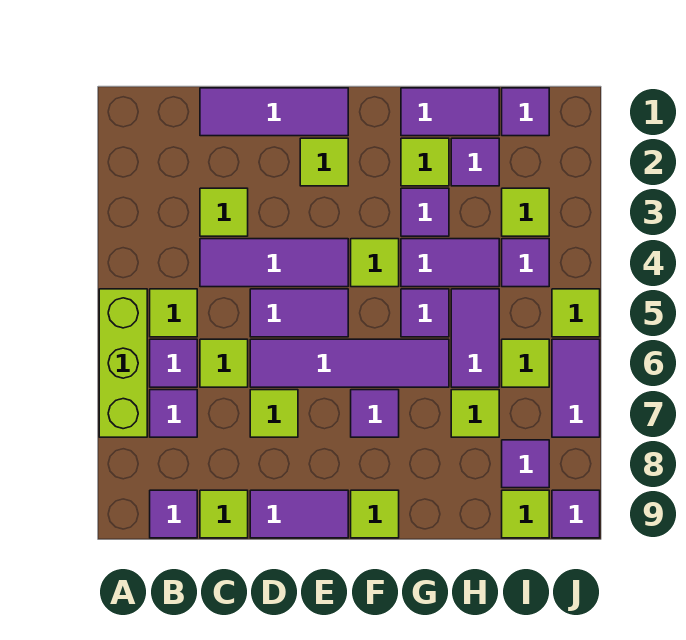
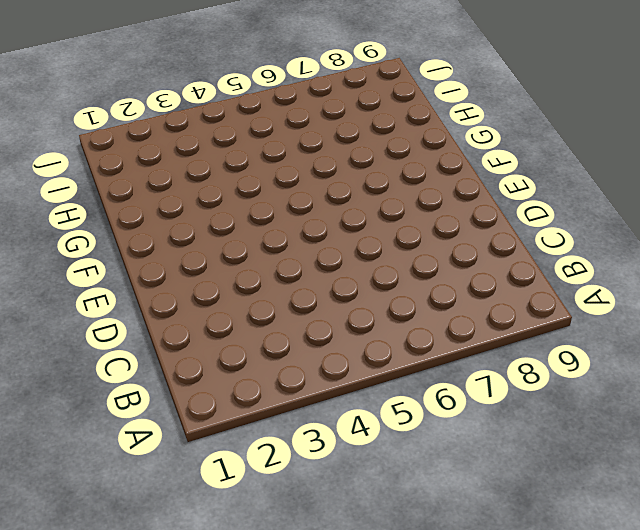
none -> lime brick A5:A7 level 1
none -> lime tile B5 level 1
none -> purple tile B6 level 1
none -> purple tile B7 level 1

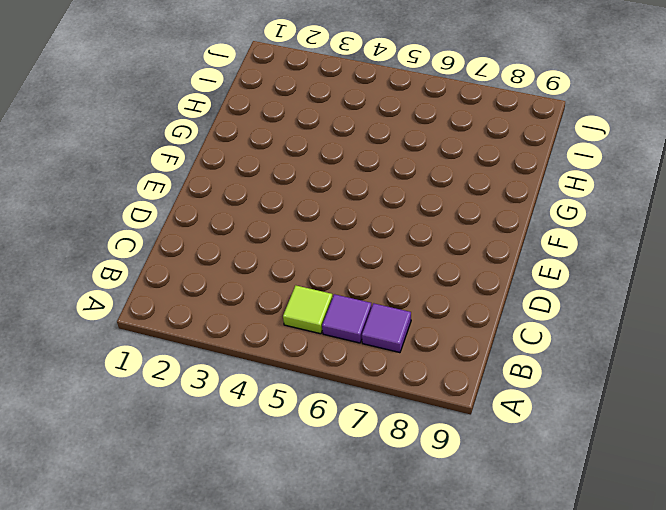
none -> lime brick A5:A7 level 1
none -> purple tile B9 level 1
none -> purple tile C1:E1 level 1
none -> lime tile C3 level 1

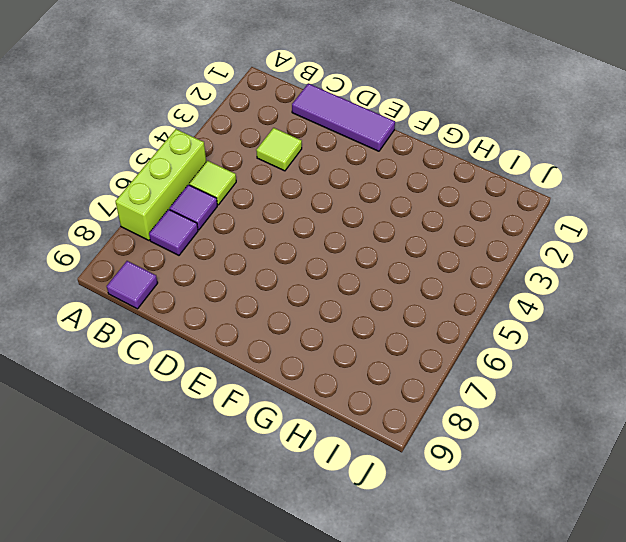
none -> purple tile C4:E4 level 1
none -> lime tile C6 level 1
none -> lime tile C9 level 1
none -> purple tile D5:E5 level 1

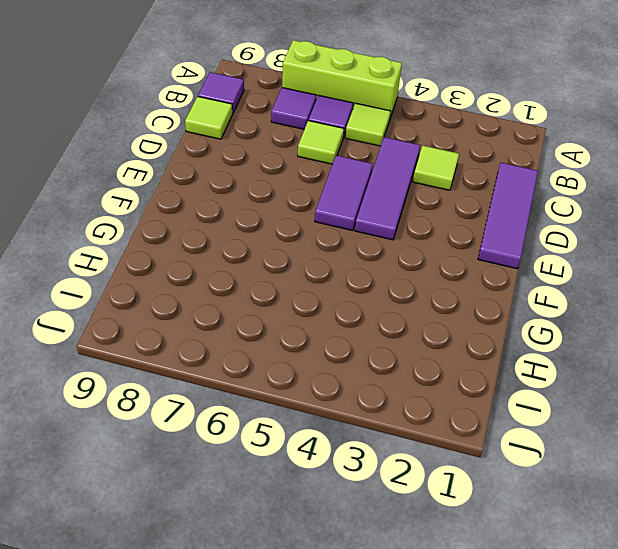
none -> purple tile D6:G6 level 1
none -> lime tile D7 level 1
none -> purple tile D9:E9 level 1
none -> lime tile E2 level 1

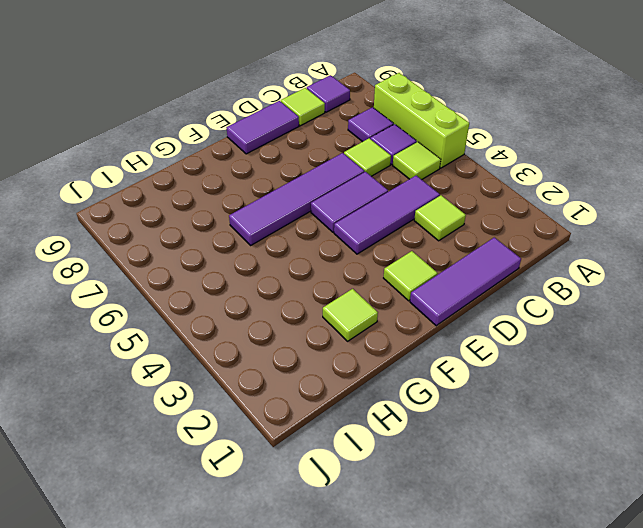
none -> lime tile D7 level 1
none -> lime tile F4 level 1
none -> purple tile F7 level 1
none -> lime tile F9 level 1

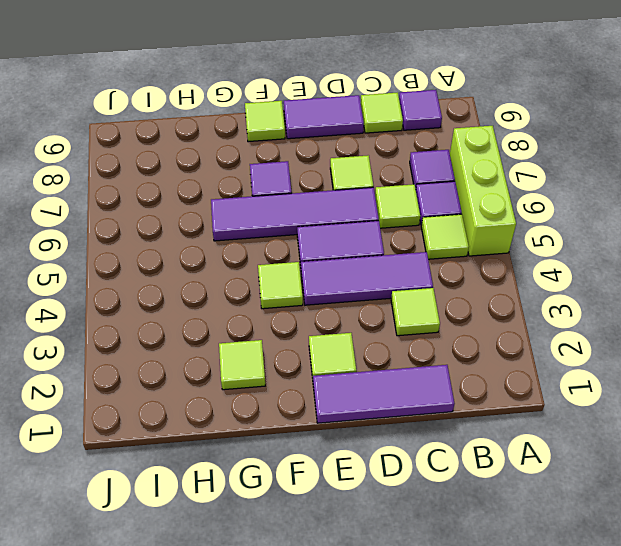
none -> purple tile G1:H1 level 1
none -> purple tile G3 level 1
none -> purple tile G4:H4 level 1
none -> purple tile G5 level 1

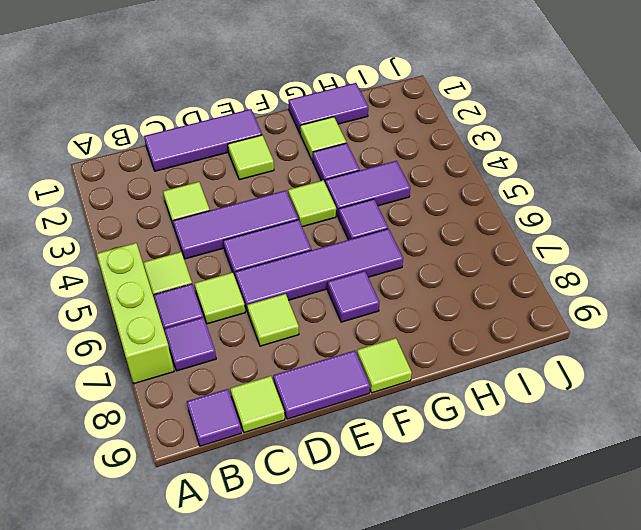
none -> purple tile H2 level 1
none -> purple tile H5:H6 level 1
none -> lime tile H7 level 1
none -> purple tile I1 level 1

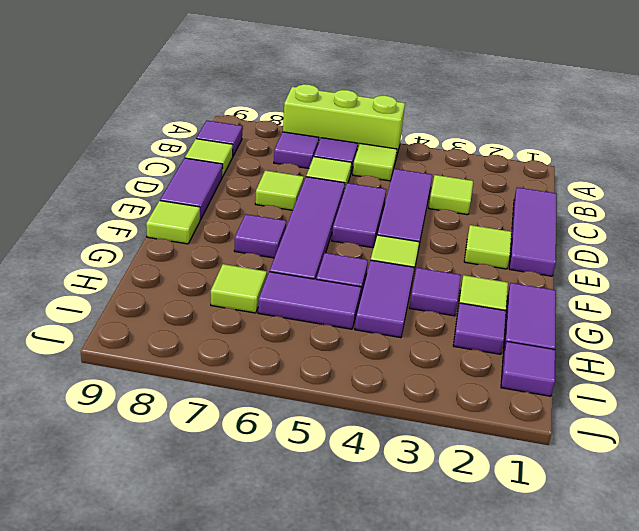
none -> lime tile I3 level 1
none -> purple tile I4 level 1
none -> lime tile I6 level 1
none -> purple tile I8 level 1

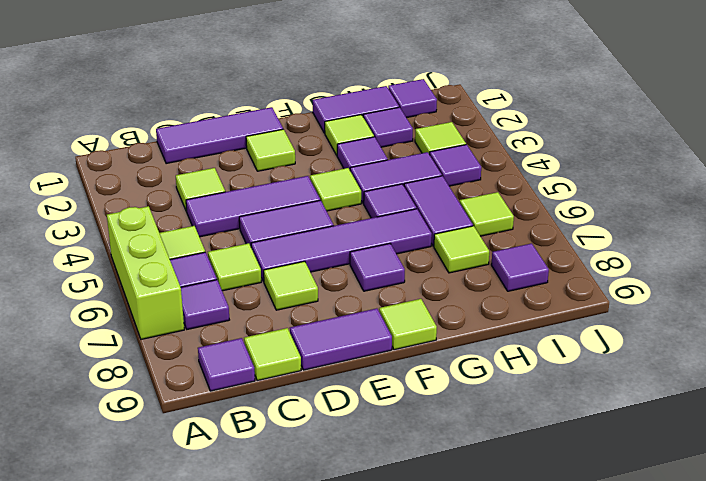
none -> lime tile I9 level 1
none -> lime tile J5 level 1
none -> purple tile J6:J7 level 1
none -> purple tile J9 level 1

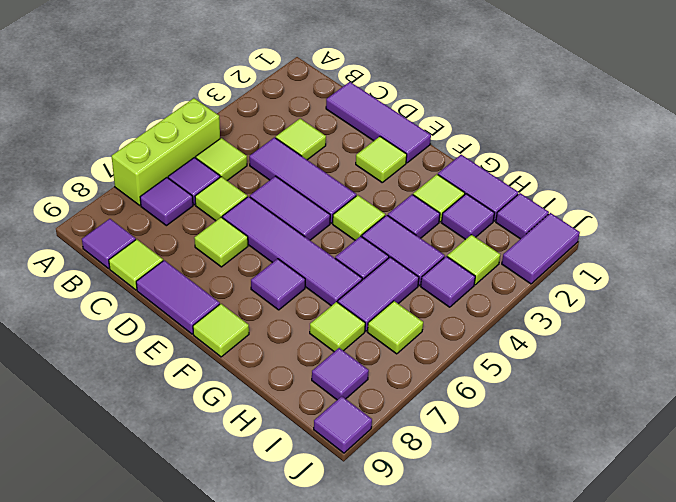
purple tile J1:J2 level 1 -> purple tile J6:J7 level 1
none -> lime tile I9 level 1
none -> lime tile J5 level 1

